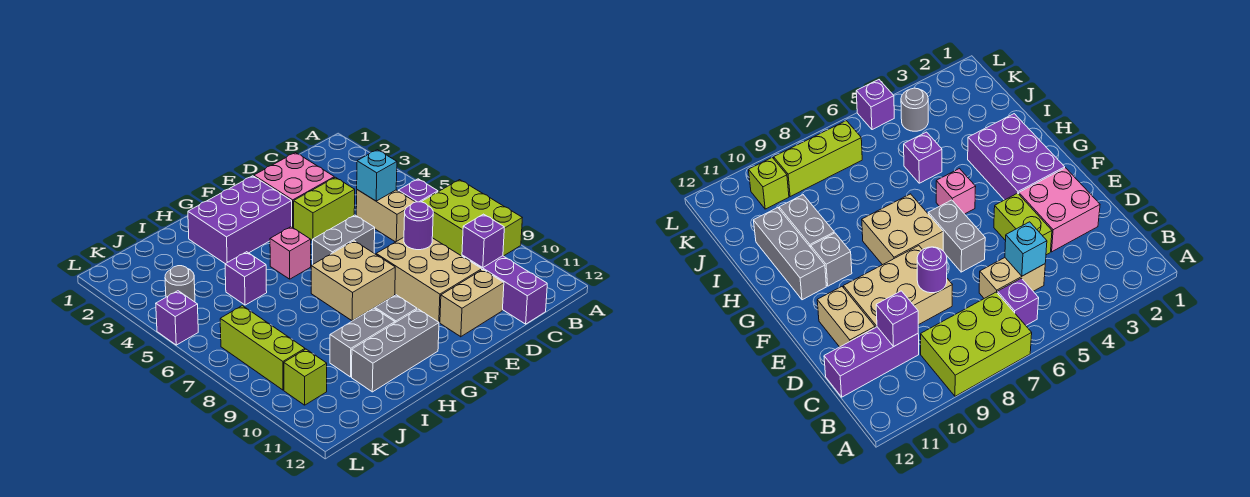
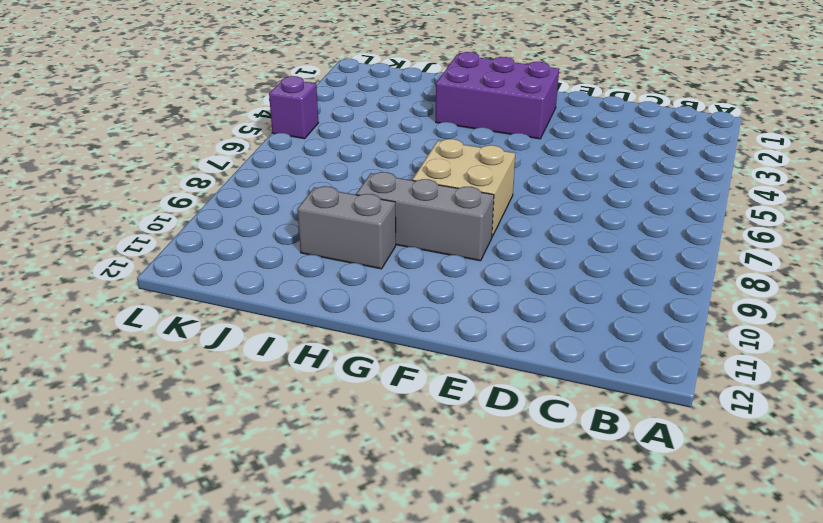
grey brick F9:H9 level 1 -> grey brick G11:I11 level 1
none -> lime brick A7:B9 level 1
none -> purple brick B6 level 1
none -> tan brick C5:C6 level 1

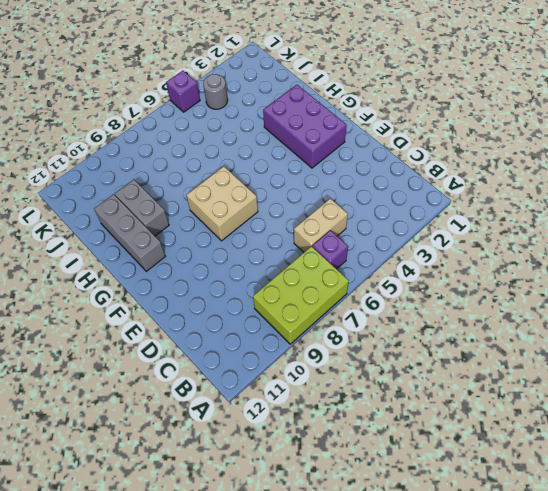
none -> purple brick C10:C12 level 1
none -> pink brick D2:E3 level 1
none -> lime brick D4:E4 level 1

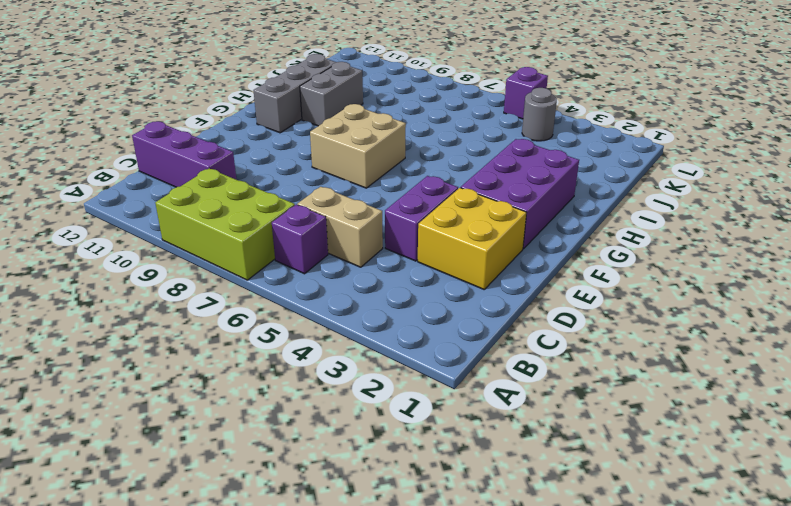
yellow brick D2:E3 level 1 -> pink brick D2:E3 level 1
purple brick D4:E4 level 1 -> lime brick D4:E4 level 1
none -> tan brick D8:E10 level 1
none -> tan brick D11:E11 level 1
none -> grey brick E6:F6 level 1

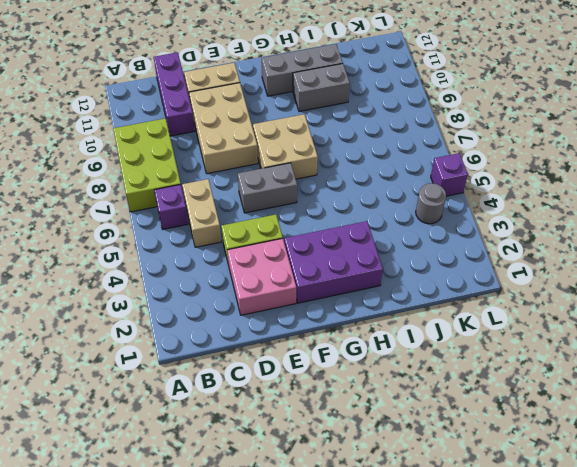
none -> pink brick G5 level 1
none -> grey brick G10 level 1
none -> purple brick I5 level 1

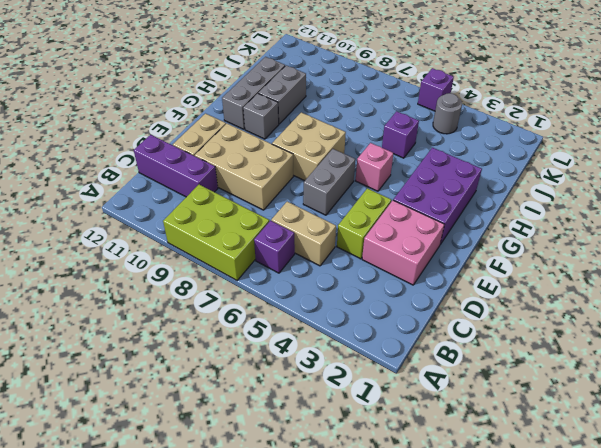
none -> lime brick K7:K9 level 1
none -> lime brick K10 level 1
none -> cyan brick C5 level 2

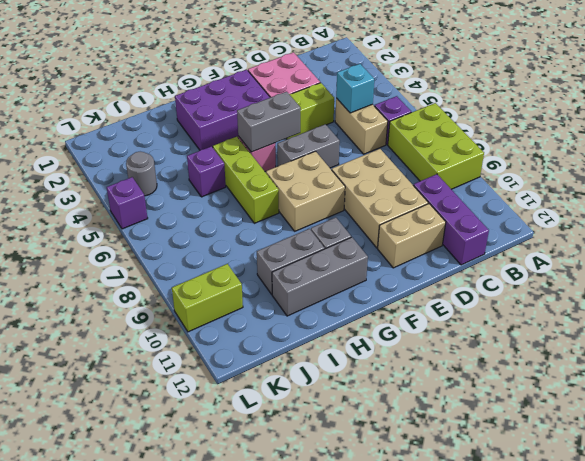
grey brick F5:G5 level 2 -> none
lime brick H5:H7 level 1 -> lime brick K7:K9 level 1
lime brick K10:L10 level 1 -> lime brick K10 level 1
none -> purple brick C10 level 2
none -> purple round brick D8 level 2

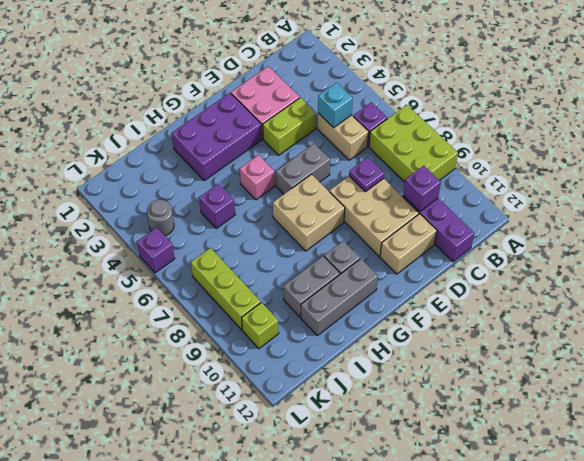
purple plate D8 level 2 -> purple round brick D8 level 2

